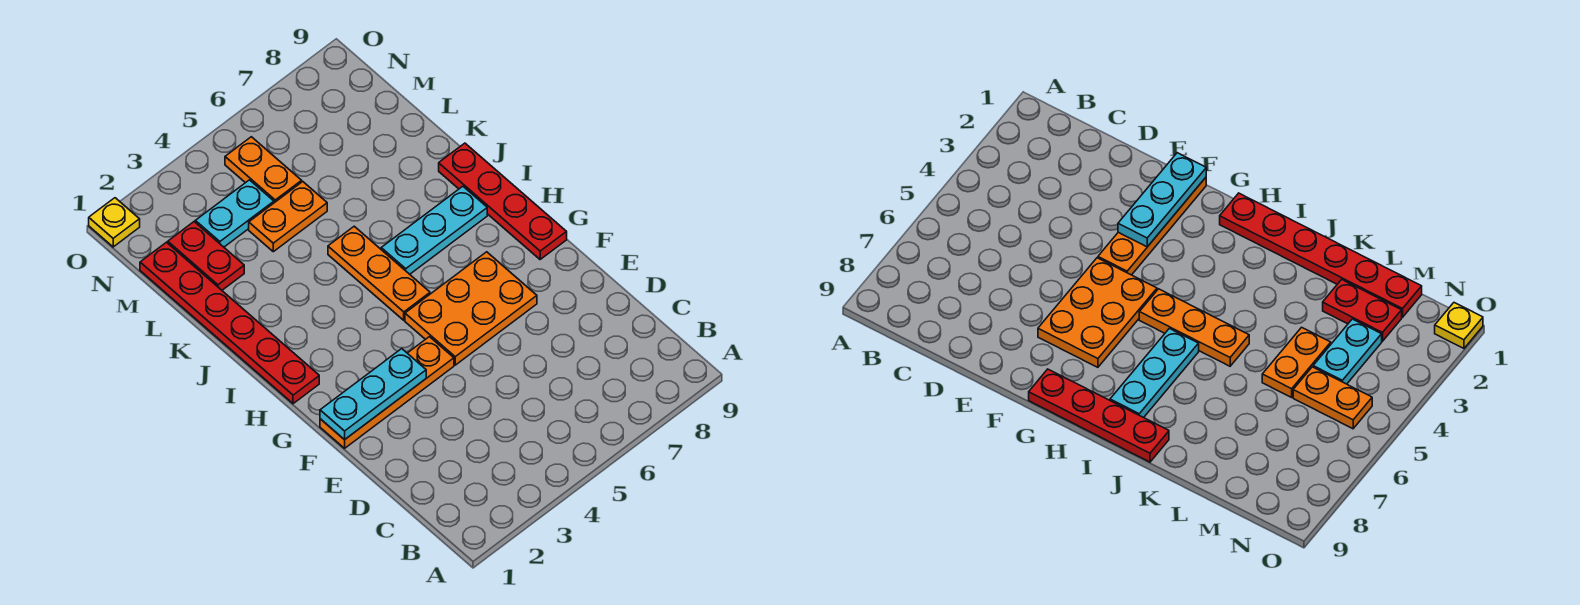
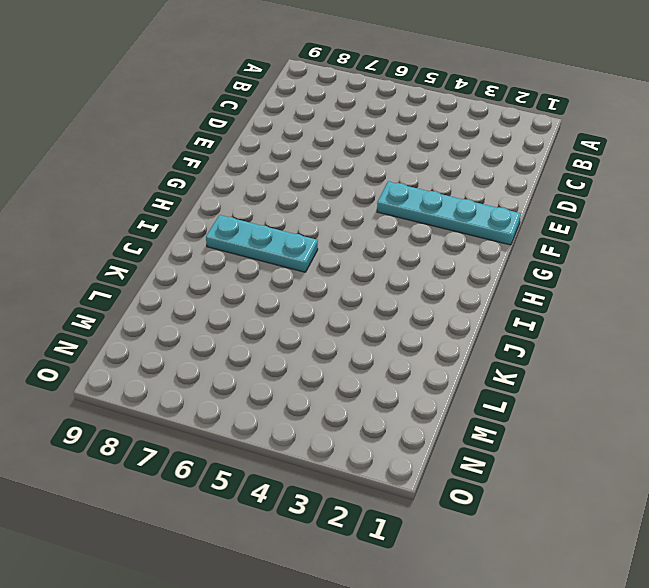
cyan plate F1:F4 level 1 -> orange plate F1:F4 level 1
none -> orange plate F5:G7 level 1
none -> red plate G9:J9 level 1
none -> red plate H1:M1 level 1

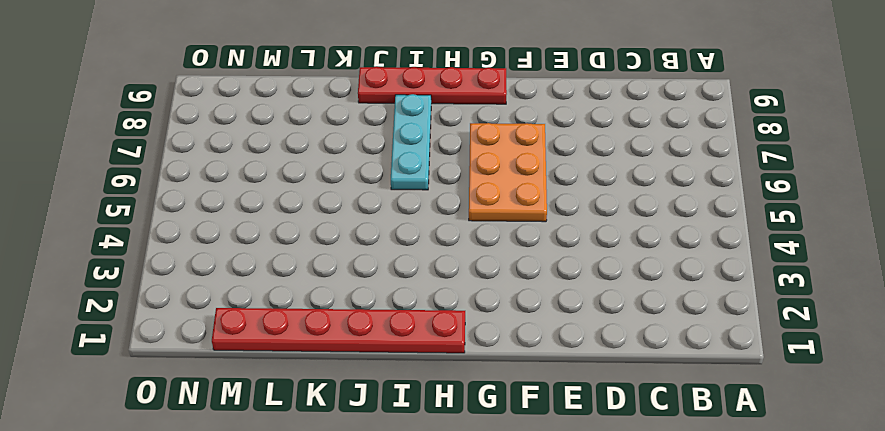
none -> orange plate F1:F4 level 1
none -> orange plate H5:J5 level 1
none -> red plate L2:M2 level 1

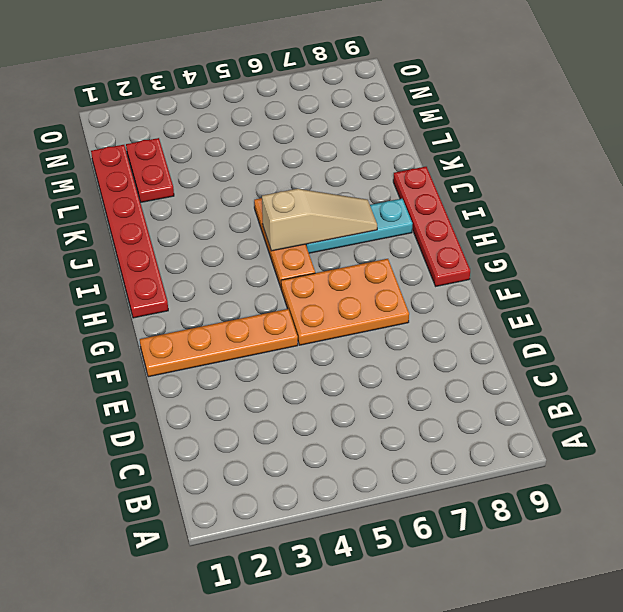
tan slope I5:I7 level 2 top 5 -> none
none -> orange plate L4:L5 level 1
none -> cyan plate M3:M4 level 1
none -> orange plate M5:N5 level 1

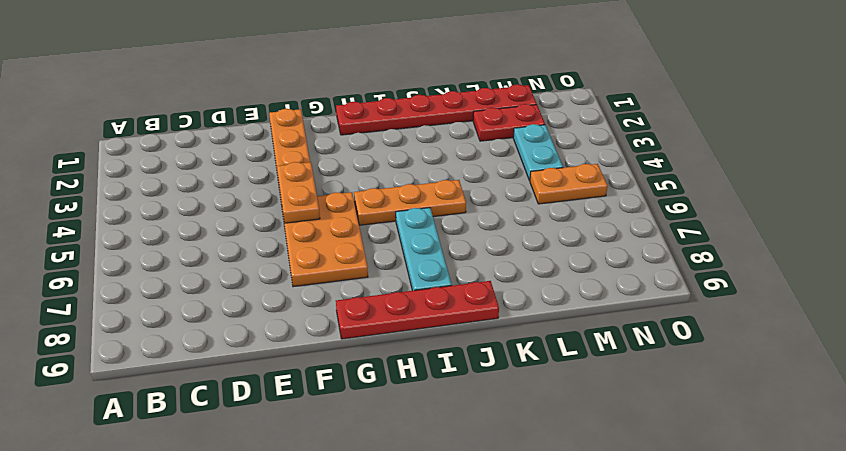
orange plate F4:F5 level 2 -> orange plate L4:L5 level 1
none -> yellow plate O1 level 1
none -> cyan plate F1:F3 level 2

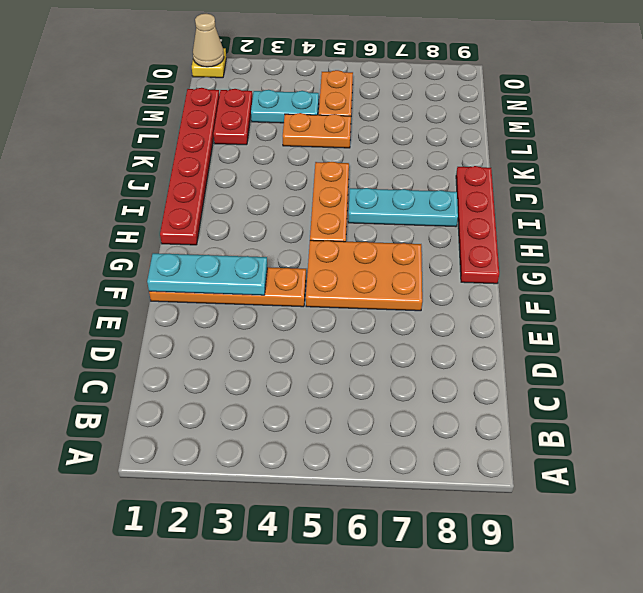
tan cone O1 level 2 -> none

